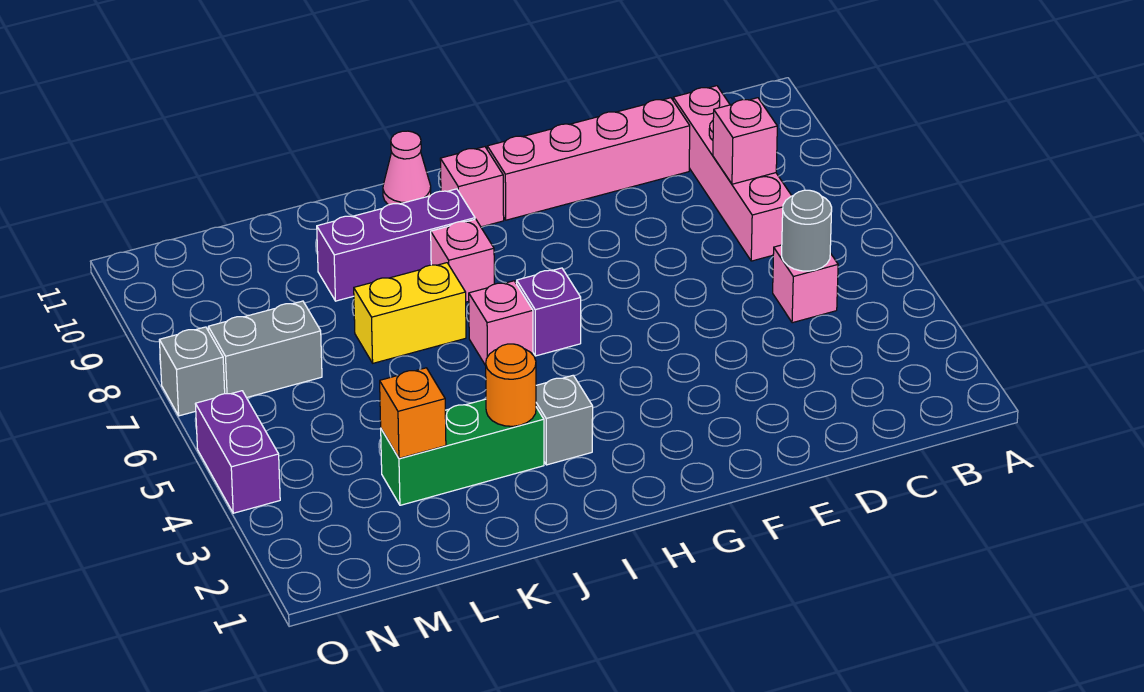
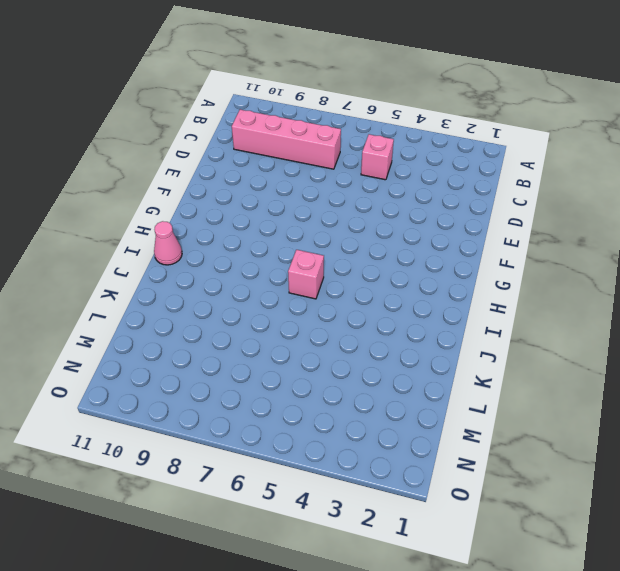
none -> pink brick D10:G10 level 1
none -> purple brick H6 level 1
none -> pink brick H10 level 1

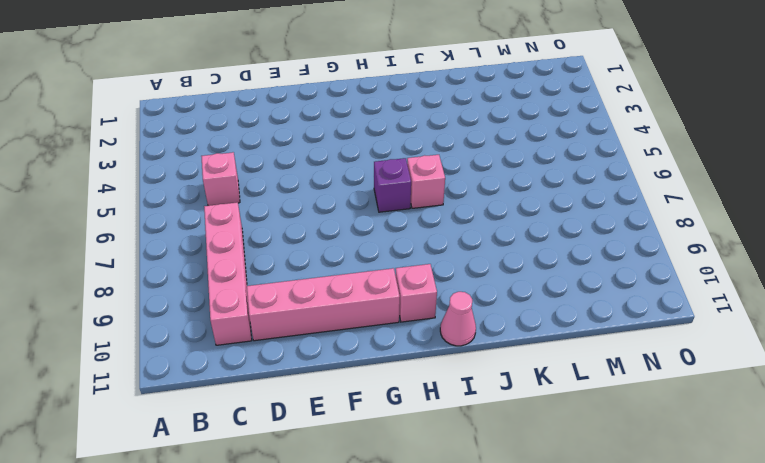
none -> grey brick I3 level 1
none -> pink brick I8 level 1
none -> purple brick I9:K9 level 1

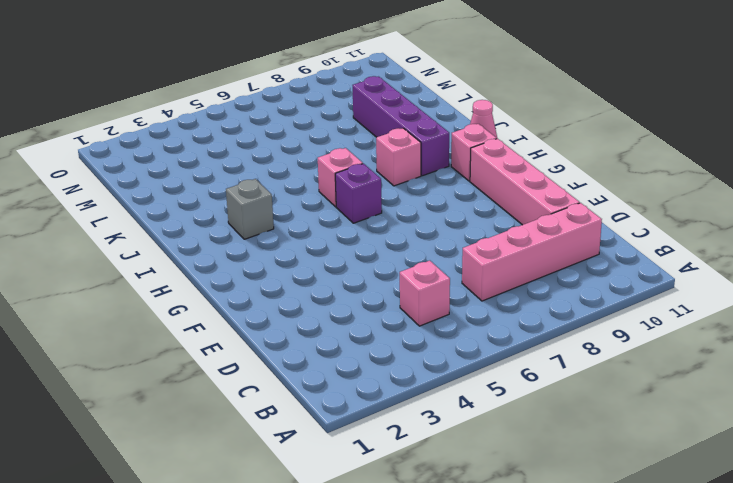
purple brick I9:L9 level 1 -> purple brick I9:K9 level 1
none -> green brick J3:L3 level 1
none -> yellow brick J7:K7 level 1
none -> grey brick M7:N7 level 1

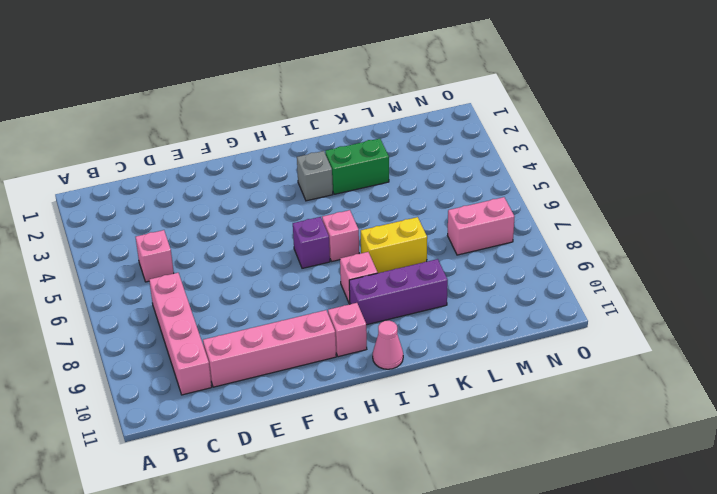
green brick J3:K3 level 1 -> green brick J3:L3 level 1
pink brick M7:N7 level 1 -> grey brick M7:N7 level 1
none -> purple brick O4:O5 level 1
none -> grey brick O7 level 1
none -> grey round brick C5 level 2

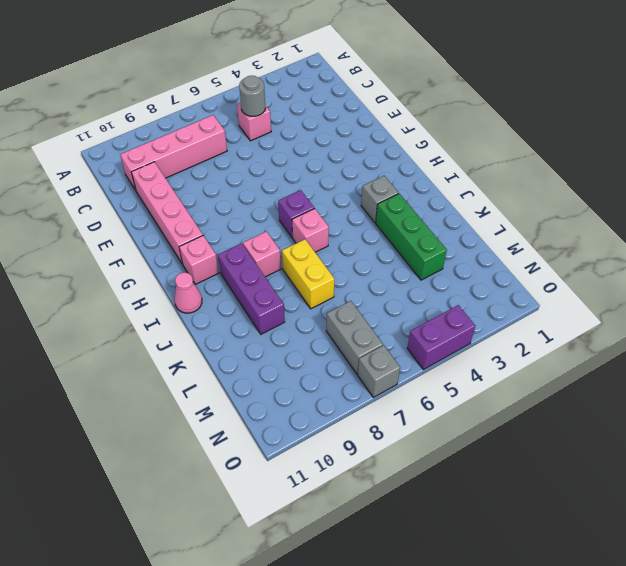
none -> pink brick C8 level 2
none -> orange round brick J3 level 2
none -> orange brick L3 level 2

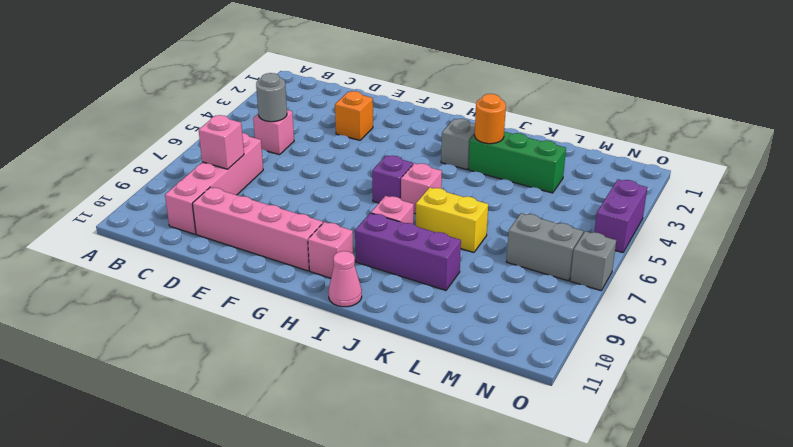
orange brick E3 level 1 -> orange brick L3 level 2

